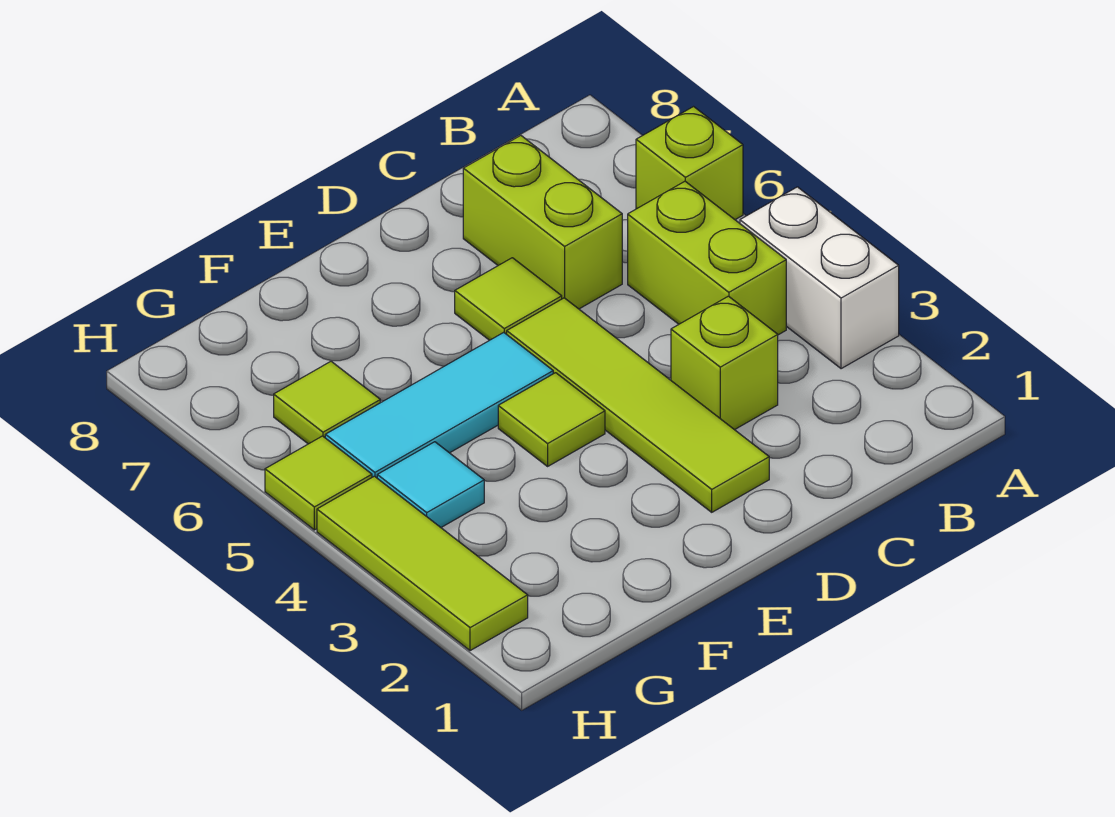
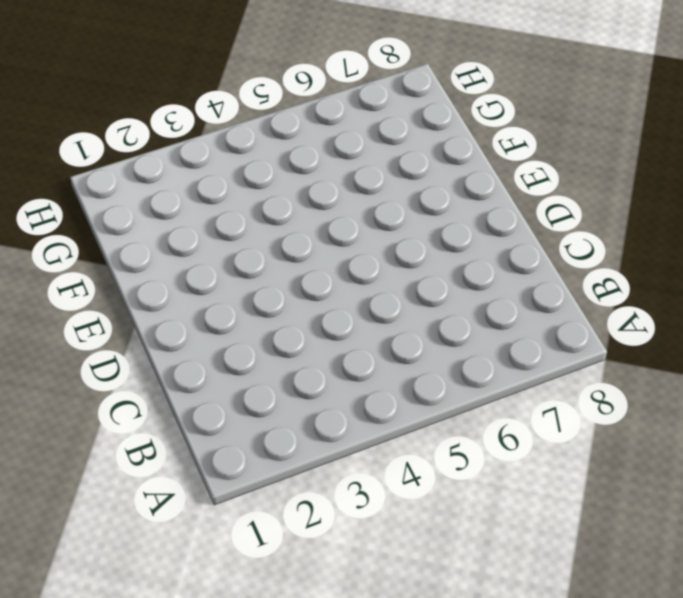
none -> white brick A3:A4 level 1
none -> lime brick A6 level 1
none -> lime brick B4:B5 level 1

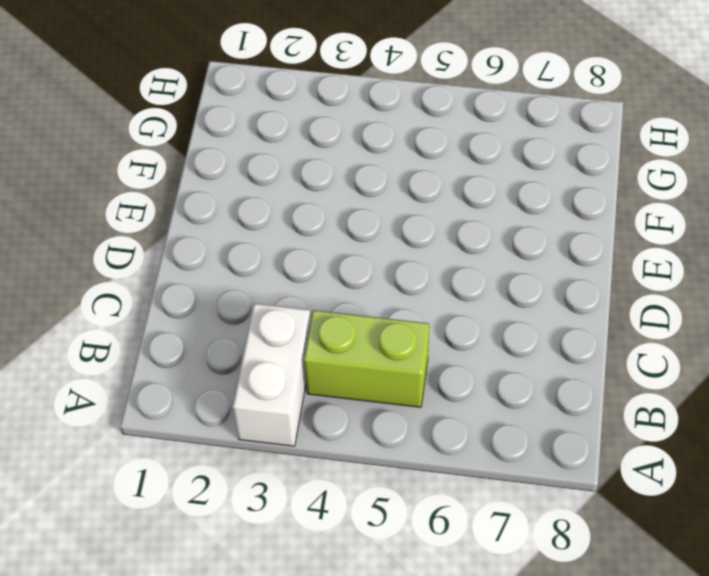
white brick A3:B3 level 1 -> white brick A3:A4 level 1
none -> lime brick A6 level 1
none -> lime brick C3 level 1
none -> lime brick C6:C7 level 1

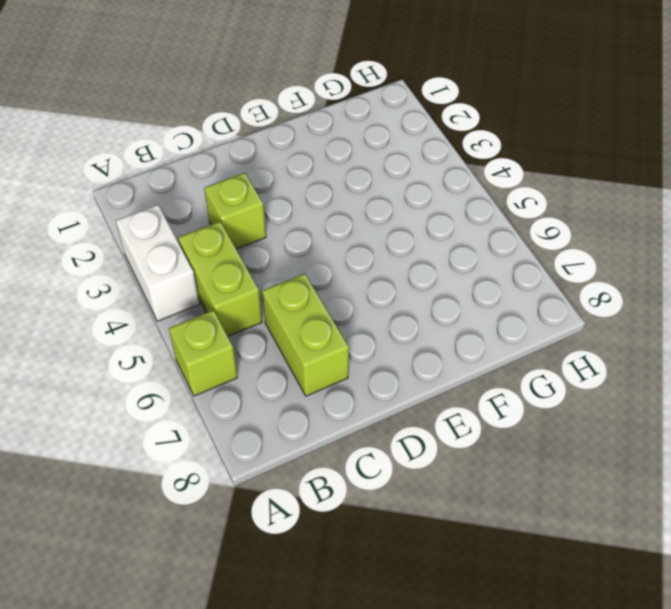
none -> lime tile D2:D5 level 1
none -> lime tile D6 level 1
none -> lime tile E4 level 1

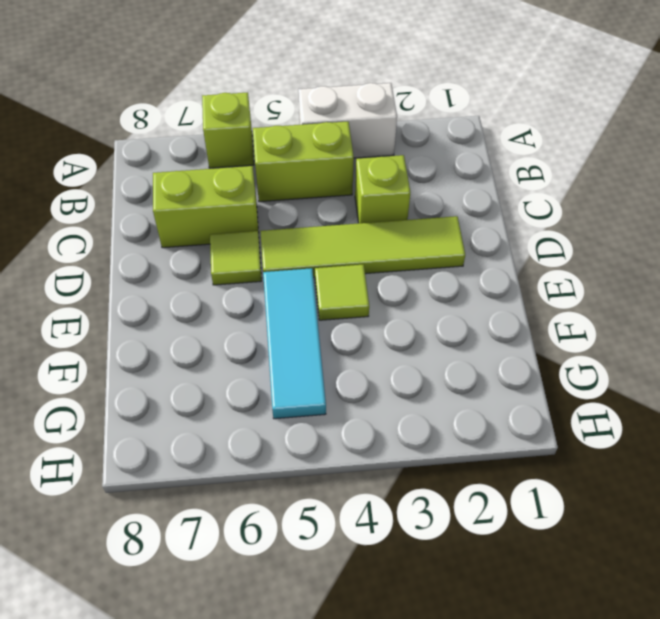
none -> cyan tile G4 level 1
none -> lime tile G6 level 1
none -> lime tile H2:H4 level 1

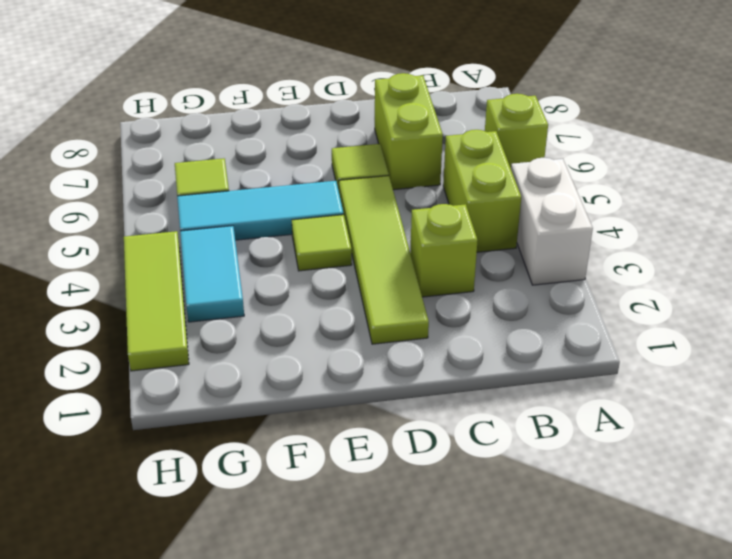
cyan tile G3:G4 level 1 -> cyan tile G4 level 1
none -> lime tile H5 level 1

